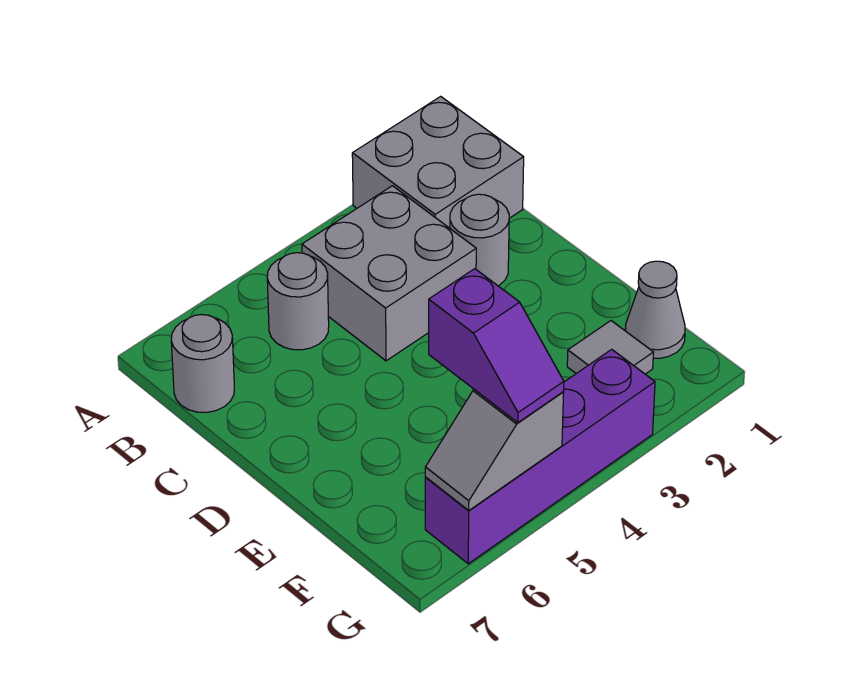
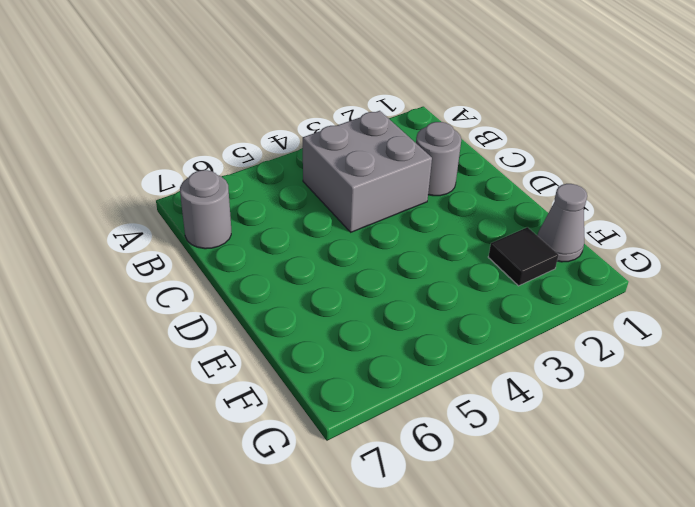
black tile F2 level 1 -> grey tile F2 level 1
none -> grey brick A1:B2 level 1
none -> grey round brick B5 level 1

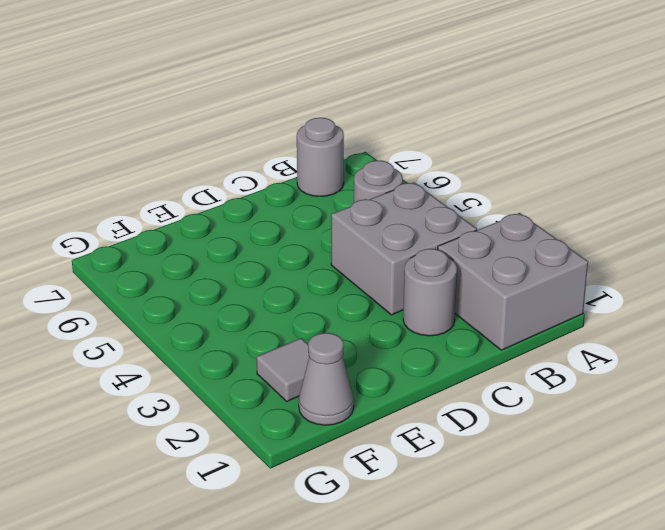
none -> purple brick G3:G6 level 1
none -> grey slope G5:G6 level 2 top 5

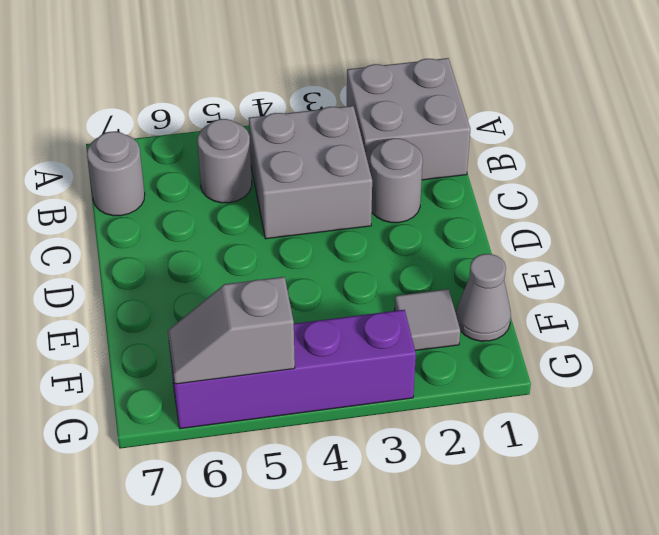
none -> purple slope F5:G5 level 3 top F

